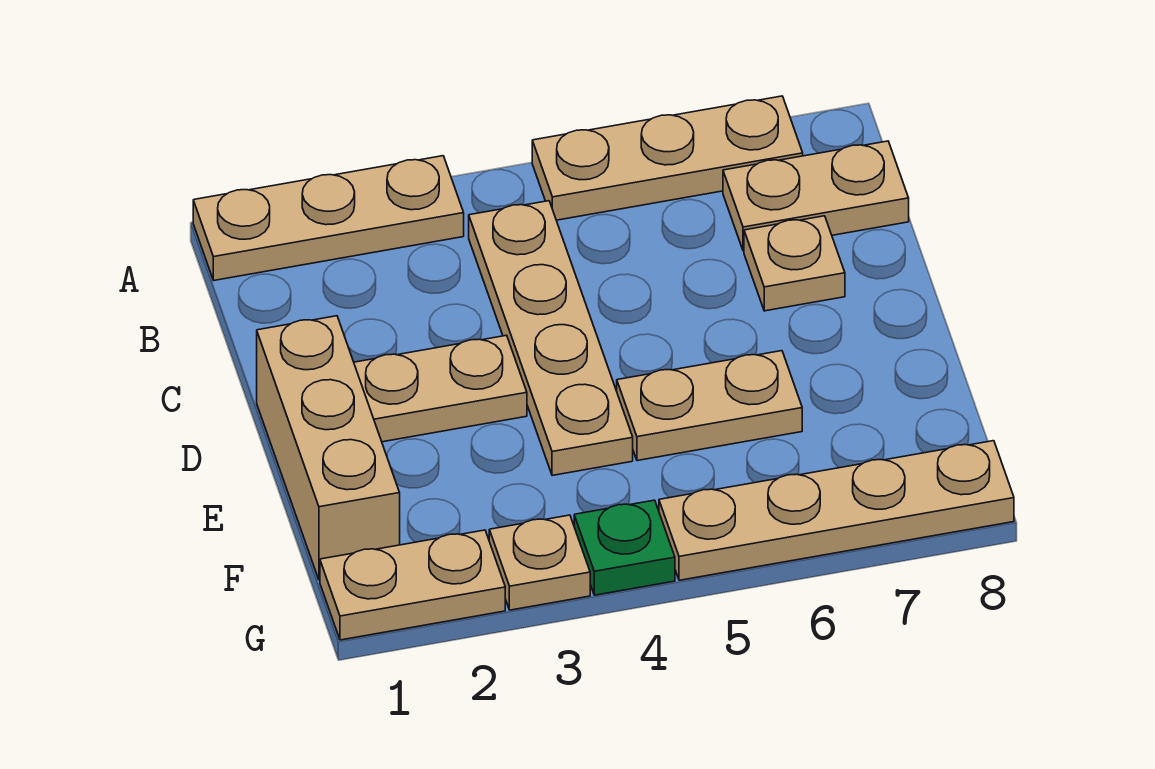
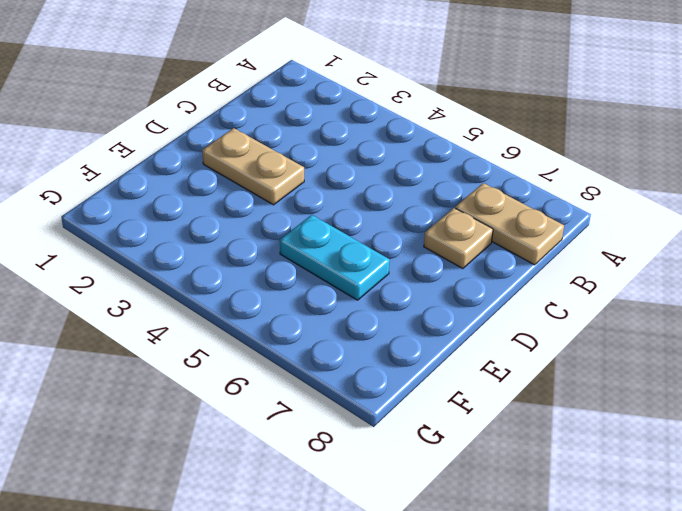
cyan plate E5:E6 level 1 -> tan plate E5:E6 level 1
none -> tan plate A1:A3 level 1
none -> tan plate A5:A7 level 1
none -> tan plate B4:E4 level 1

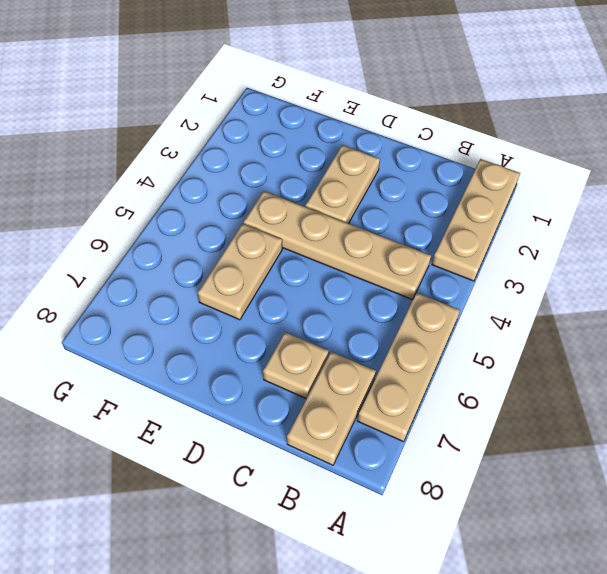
none -> tan brick D1:F1 level 1
none -> tan plate G1:G2 level 1
none -> tan plate G3 level 1

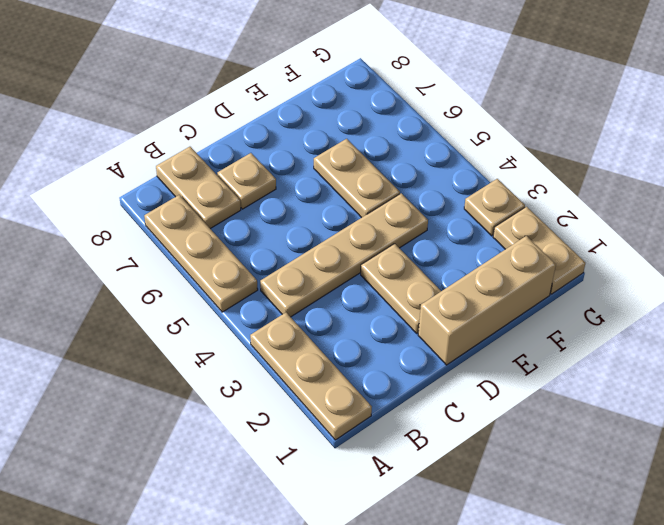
none -> green plate G4 level 1
none -> tan plate G5:G8 level 1

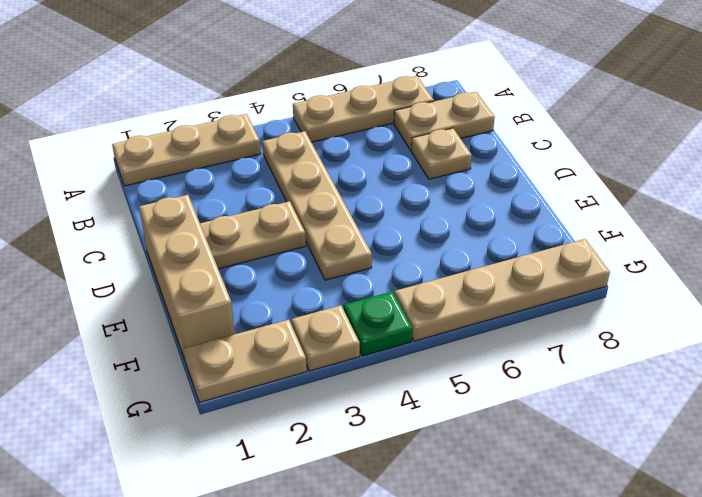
none -> tan plate E5:E6 level 1

